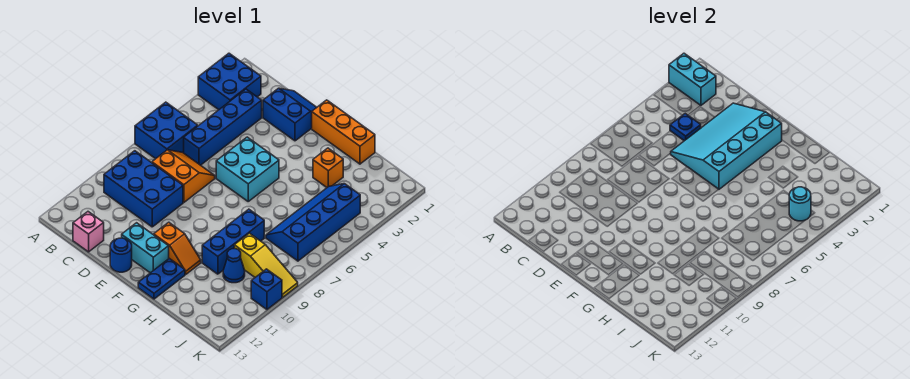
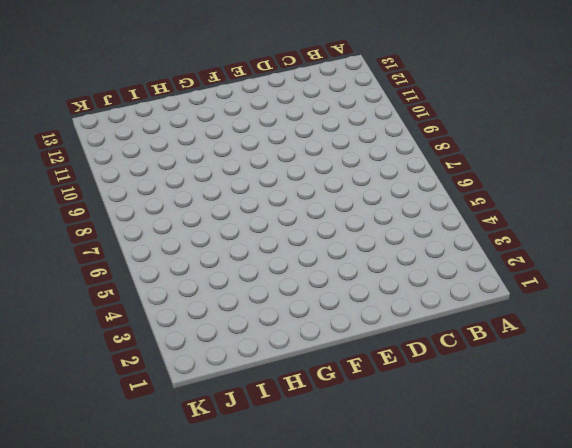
none -> blue brick A2:B3 level 1
none -> blue brick A6:B7 level 1
none -> blue brick B9:D10 level 1

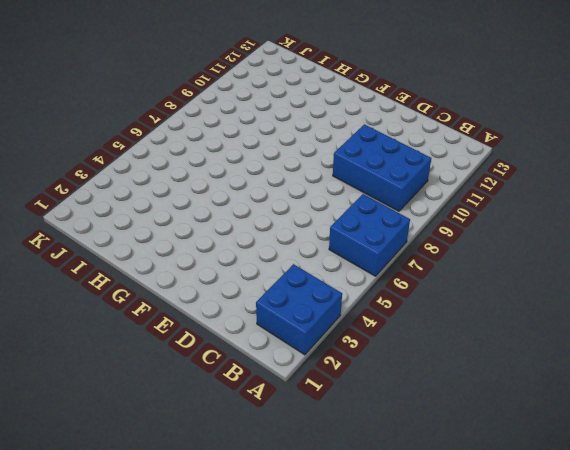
none -> blue brick C3:C6 level 1
none -> orange slope C7:D8 level 1 top 8
none -> pink brick C13 level 1

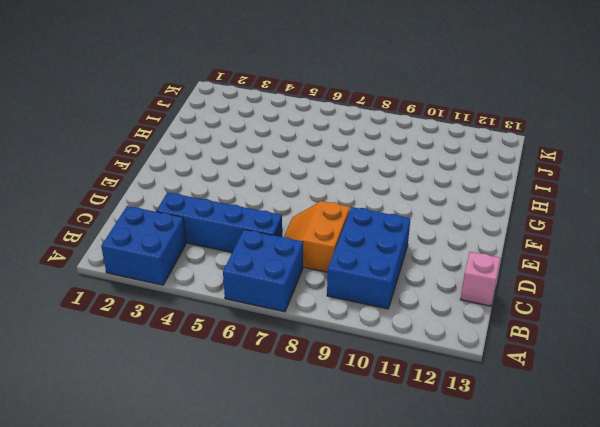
none -> blue slope D1:E2 level 1 top 2
none -> cyan brick E5:F6 level 1
none -> cyan brick E12:F12 level 1

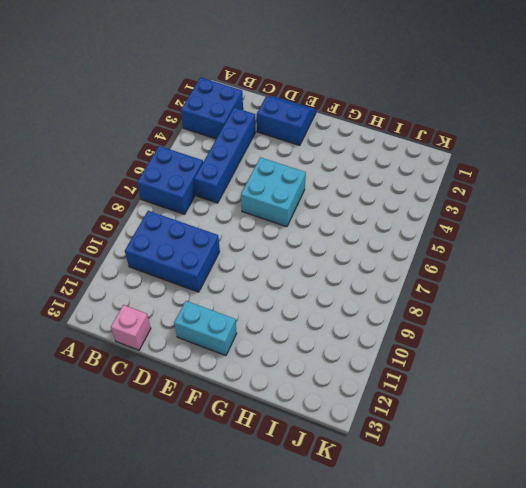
none -> orange slope C7:D8 level 1 top 8
none -> blue round brick E13 level 1
none -> orange brick F1:H1 level 1

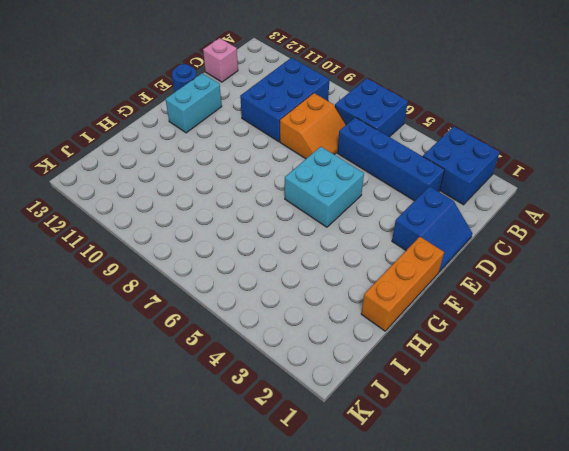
none -> orange slope F11:G11 level 1 top F
none -> blue plate G12:G13 level 1
none -> orange brick H3 level 1

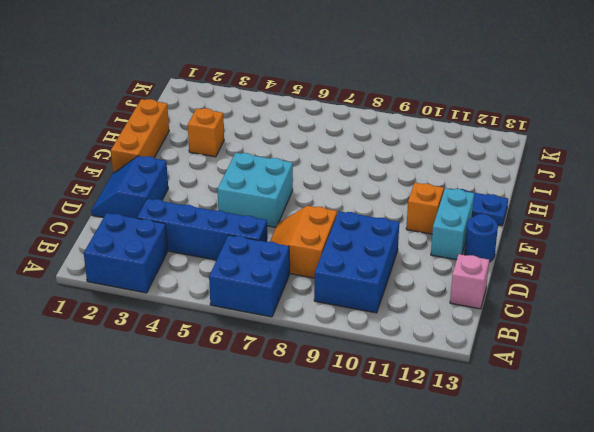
none -> blue brick H8:H10 level 1
none -> blue slope I4:J7 level 1 top J
none -> yellow slope I9:K9 level 1 top I

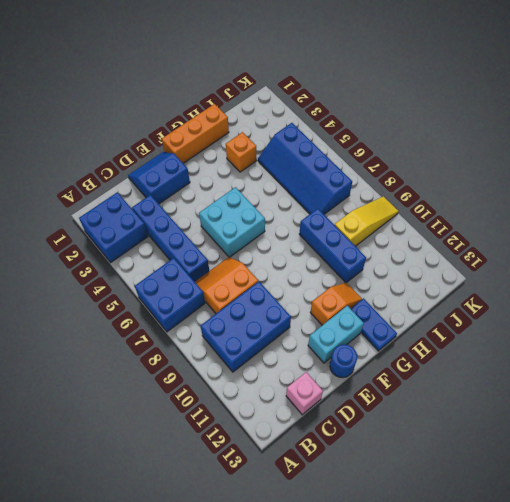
none -> blue cone I10 level 1
none -> blue brick K10 level 1
none -> cyan brick A2:B2 level 2

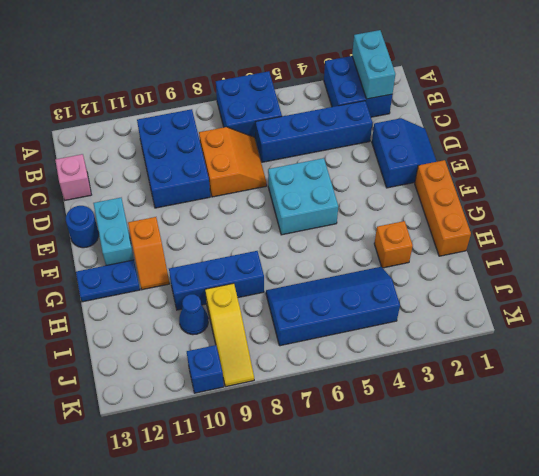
none -> blue plate C4 level 2
none -> cyan slope D2:F5 level 2 top F
none -> cyan round brick J4 level 2

